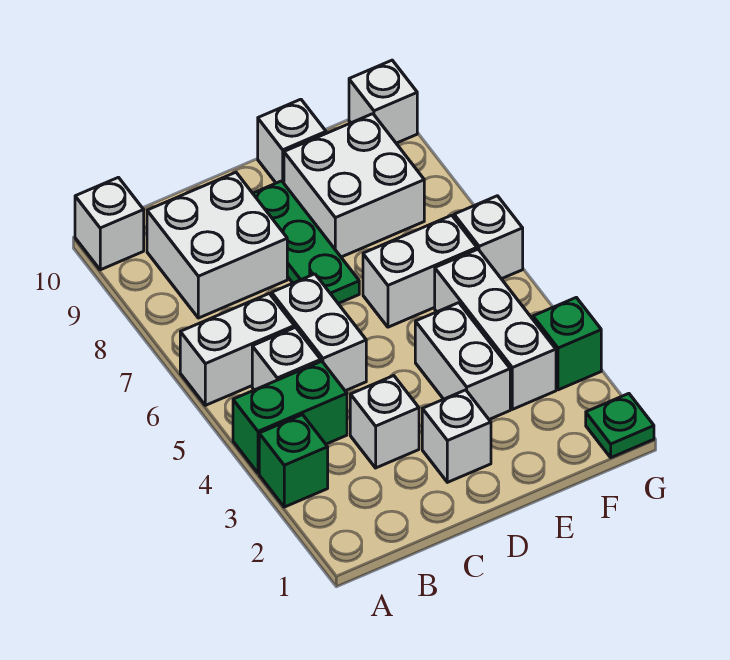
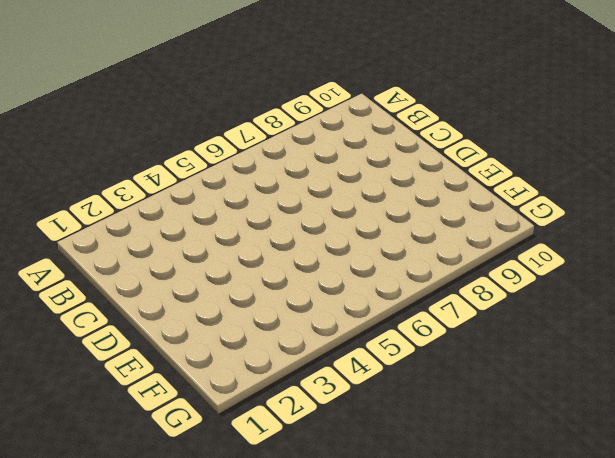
none -> green brick A3 level 1
none -> green brick A4:B4 level 1
none -> white brick A6:B6 level 1

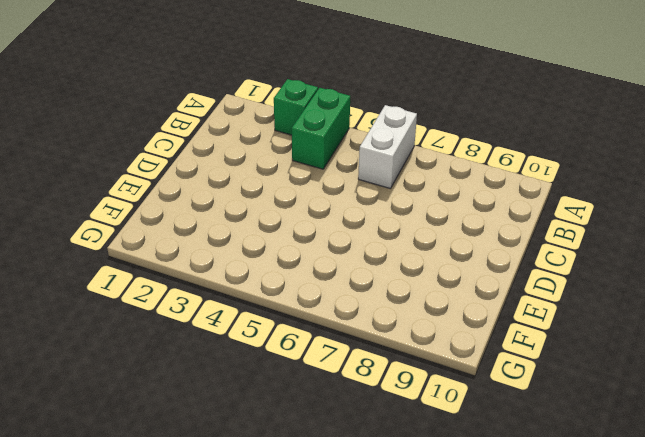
none -> white brick A10 level 1
none -> white brick B5 level 1
none -> white brick B8:C9 level 1

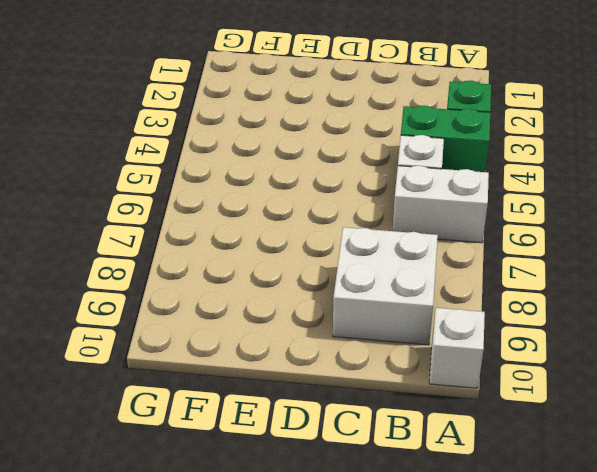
none -> white brick C3 level 1
none -> white brick C5:C6 level 1
none -> white brick D2 level 1

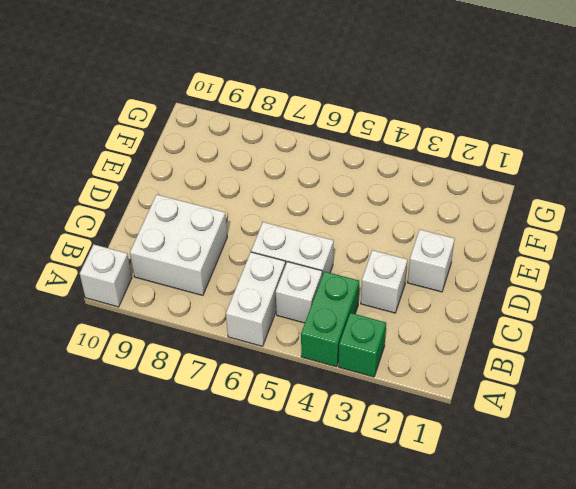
none -> green plate D7:D9 level 1
none -> white brick E3:E4 level 1
none -> white brick E6:F6 level 1

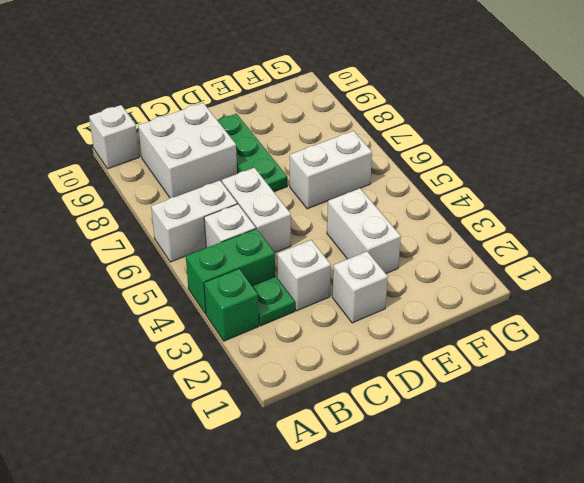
green plate B3 level 1 -> green plate G1 level 1
none -> white brick E8:F9 level 1
none -> white brick E10 level 1
none -> white brick F3:F5 level 1

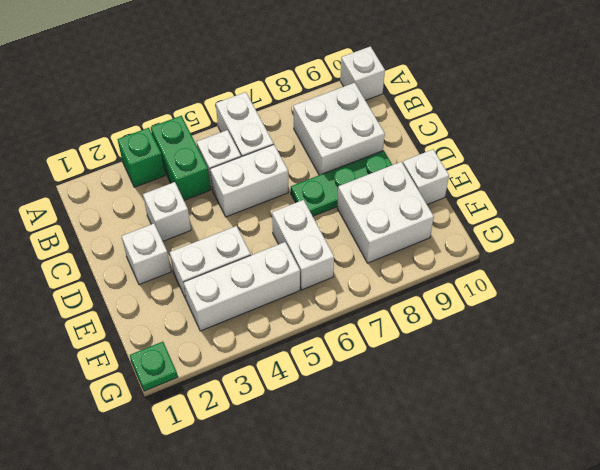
none -> green brick G3 level 1
none -> white brick G6 level 1
none -> white brick G10 level 1

